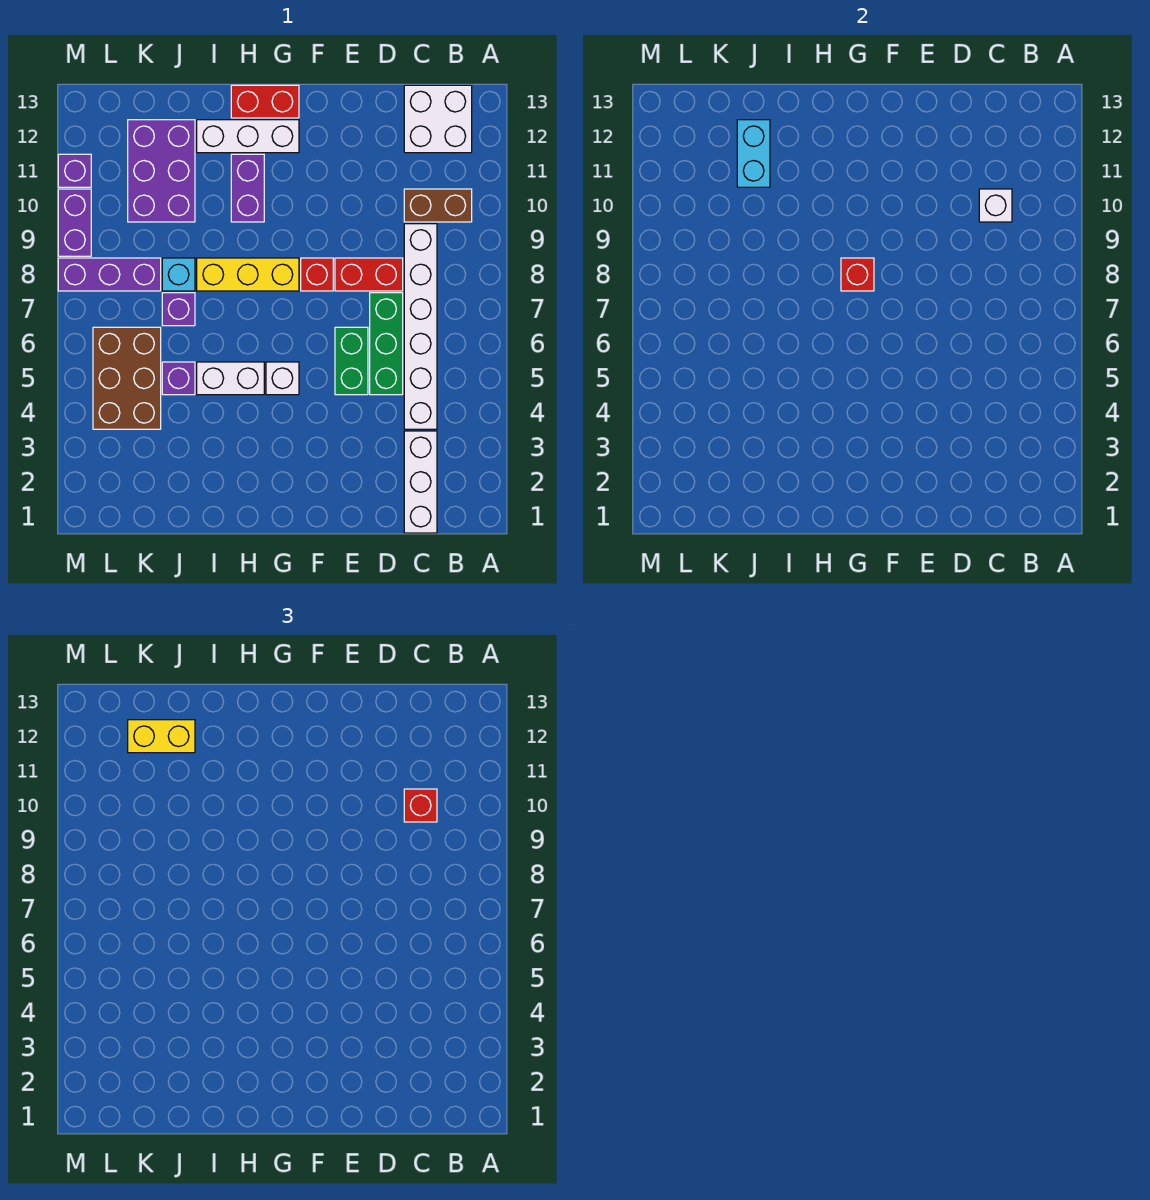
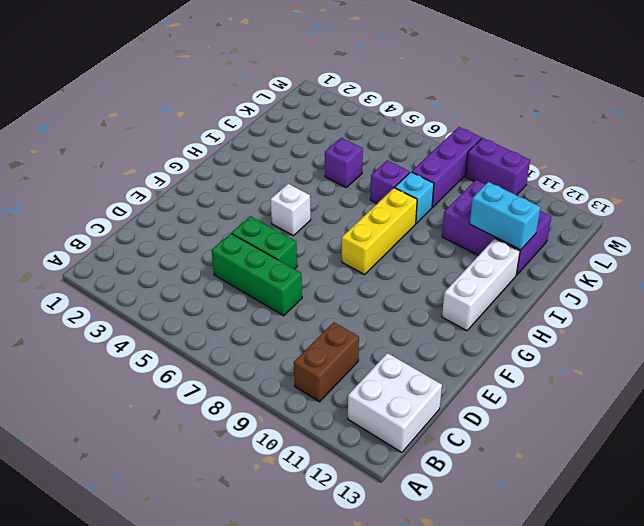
none -> white brick C1:C3 level 1
none -> white brick C4:C9 level 1
none -> red brick D8:E8 level 1

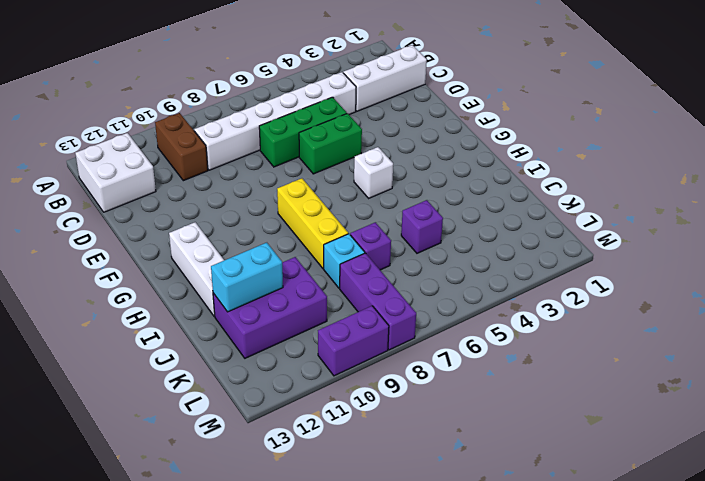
none -> red brick D8:E8 level 1
none -> red brick F8 level 1
none -> red brick G13:H13 level 1

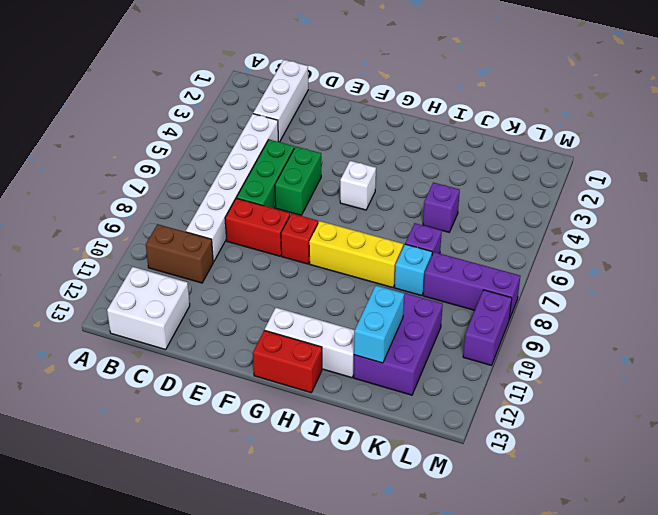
none -> white brick H5:I5 level 1
none -> purple brick H10:H11 level 1
none -> brown brick K4:L6 level 1

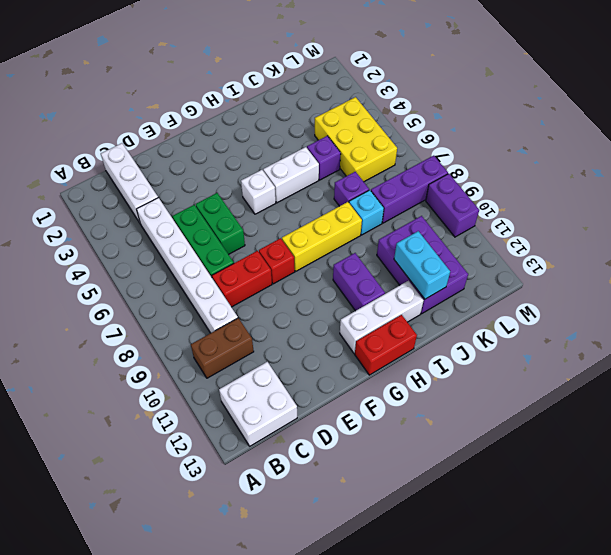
yellow brick K4:L6 level 1 -> brown brick K4:L6 level 1
none -> purple brick M11 level 1
none -> white brick C10 level 2
none -> red brick G8 level 2

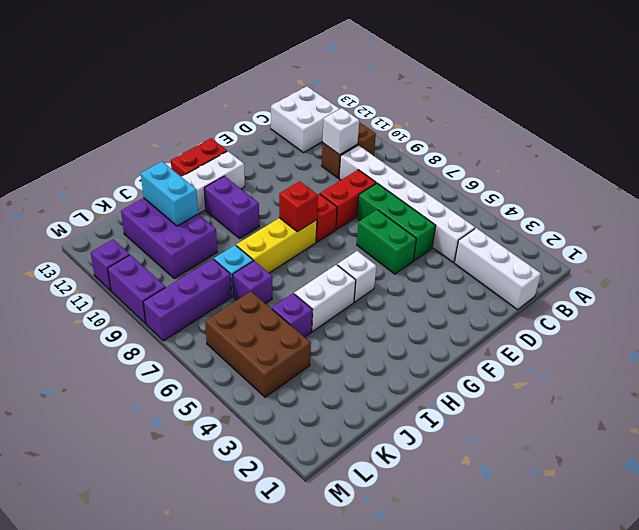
none -> red brick C10 level 3
none -> yellow brick J12:K12 level 3

